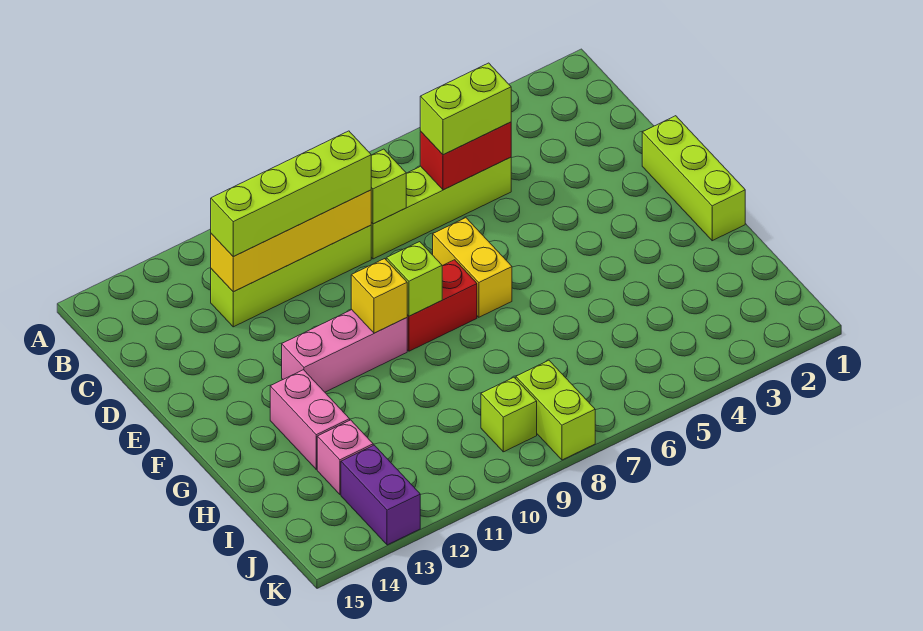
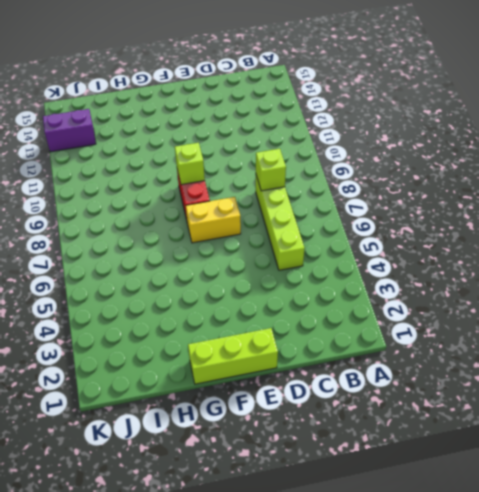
none -> lime brick C9:C12 level 1
none -> pink brick F10:F12 level 1
none -> pink brick G13:H13 level 1

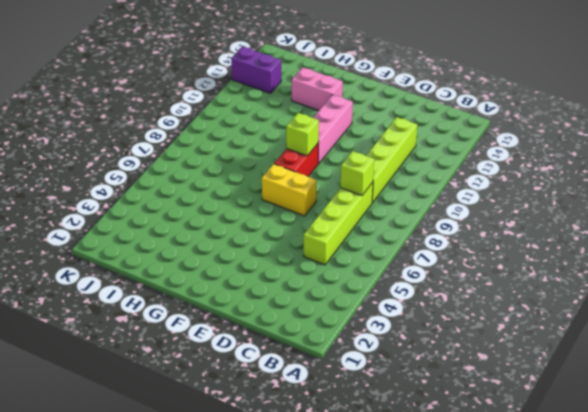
none -> lime brick E1:G1 level 1
none -> pink brick I13 level 1
none -> lime brick J8:K8 level 1

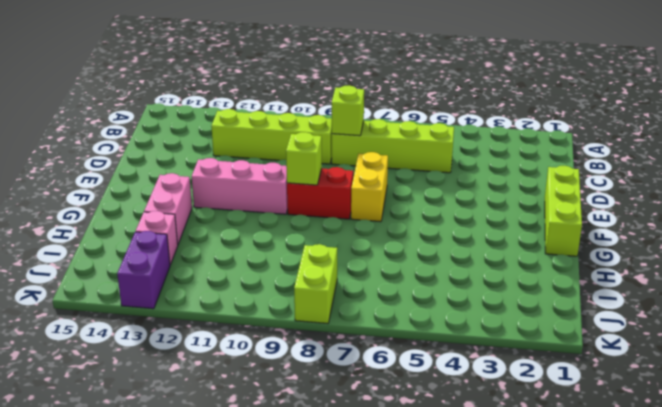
none -> lime brick J9 level 1
none -> red brick C5:C6 level 2
none -> yellow brick C9:C12 level 2

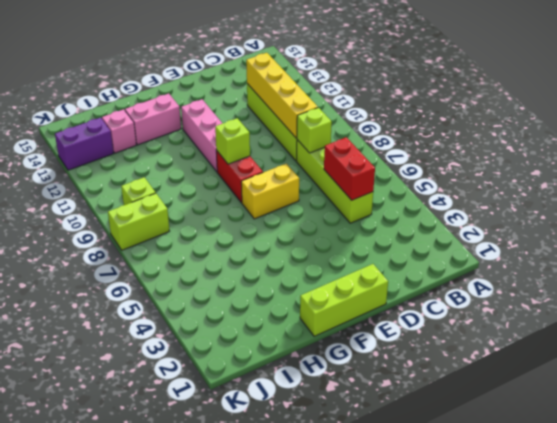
none -> yellow brick F10 level 2
none -> lime brick C5:C6 level 3
none -> lime brick C9:C12 level 3

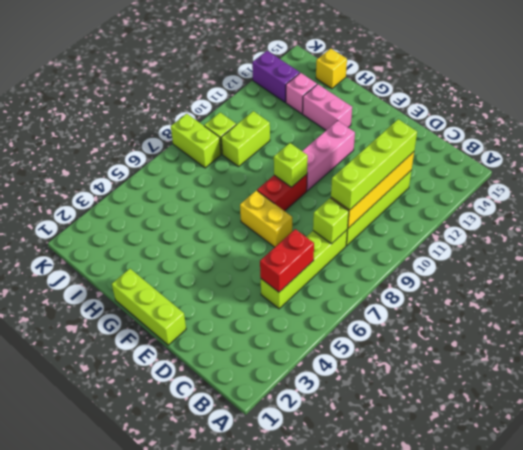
lime brick I9:I10 level 1 -> lime brick C5:C6 level 3
yellow brick I15 level 1 -> yellow brick F10 level 2

